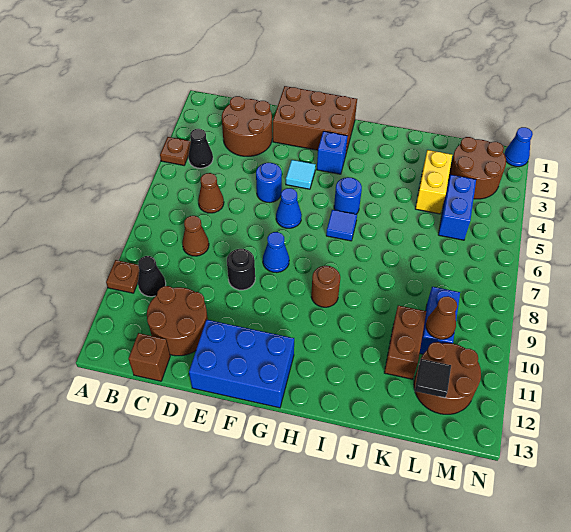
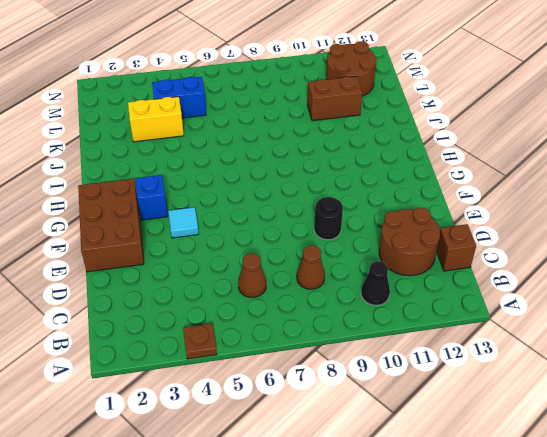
none -> brown plate A10 level 1
none -> black cone B4 level 1
none -> brown round brick C2:D3 level 1

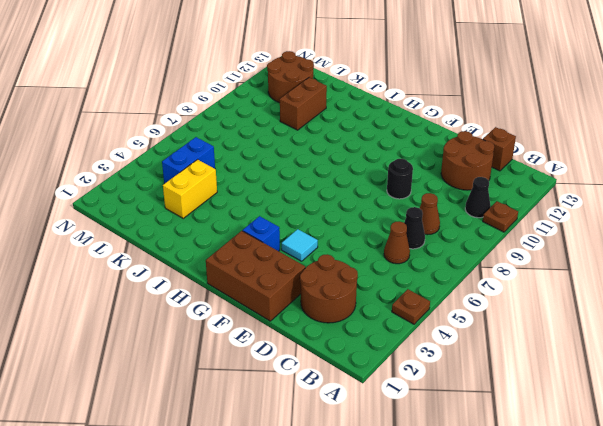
black cone C7 level 1 -> black cone B4 level 1
none -> blue round brick E5 level 1
none -> blue brick E12:G13 level 1
none -> blue cone F6 level 1

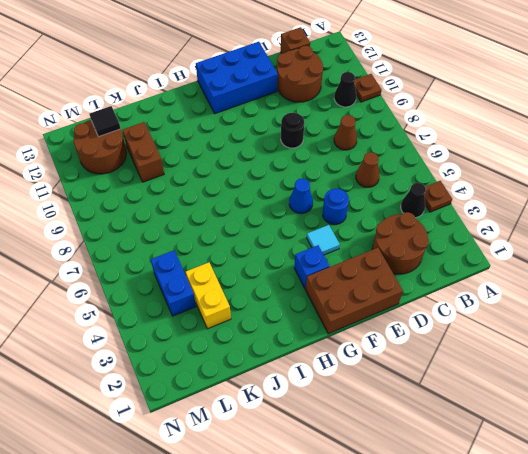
none -> blue cone F8 level 1
none -> blue round brick H5 level 1
none -> blue tile H6 level 1

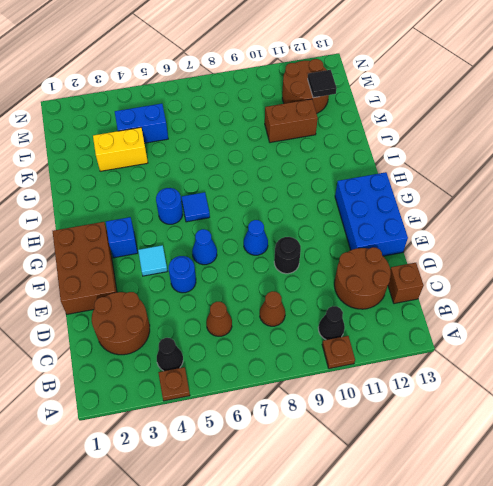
none -> brown round brick H9 level 1
none -> brown round brick L2:M3 level 1
none -> blue brick L9:L10 level 1

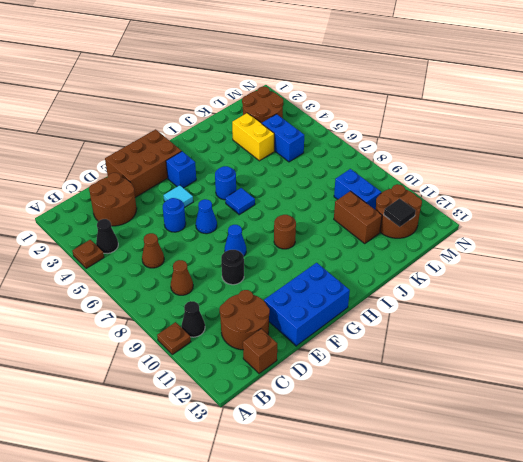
none -> blue cone N1 level 1
none -> brown cone L10 level 2

